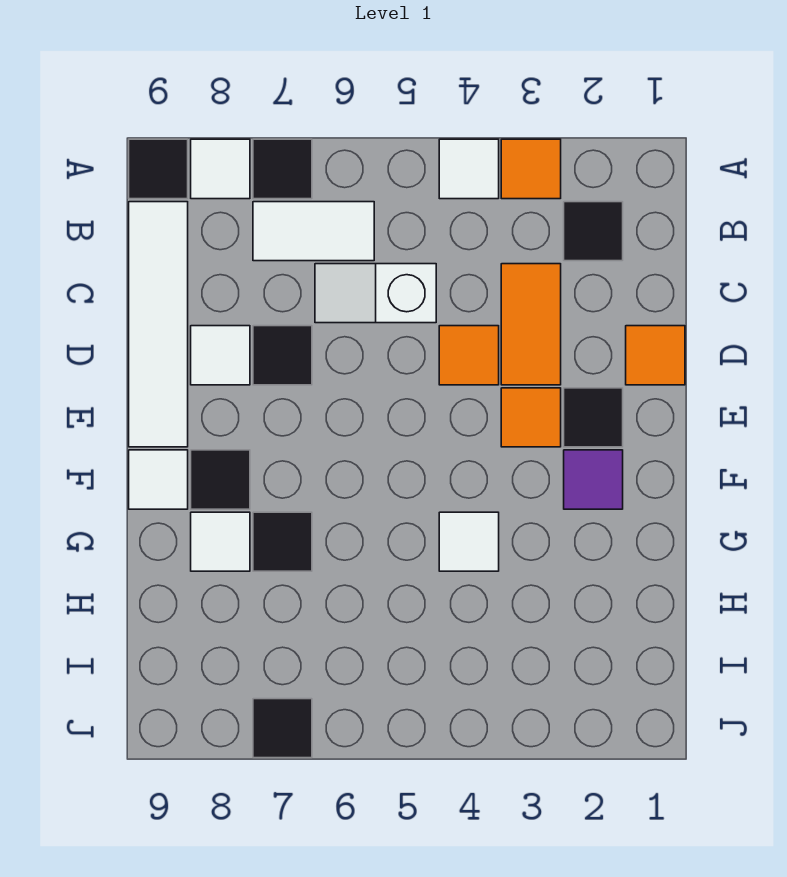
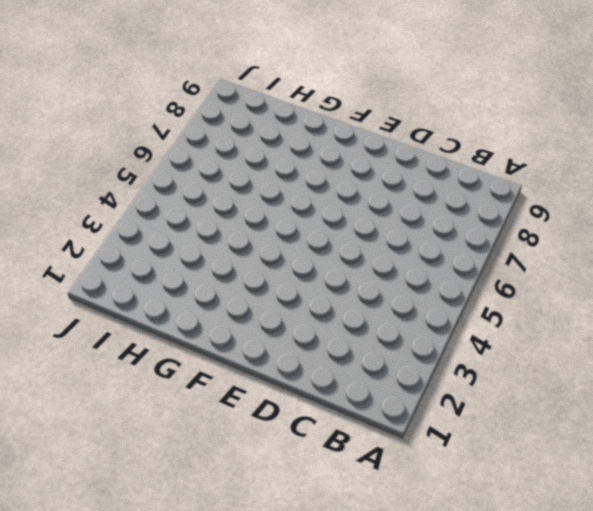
none -> orange tile A3 level 1
none -> white tile A4 level 1
none -> black tile A7 level 1

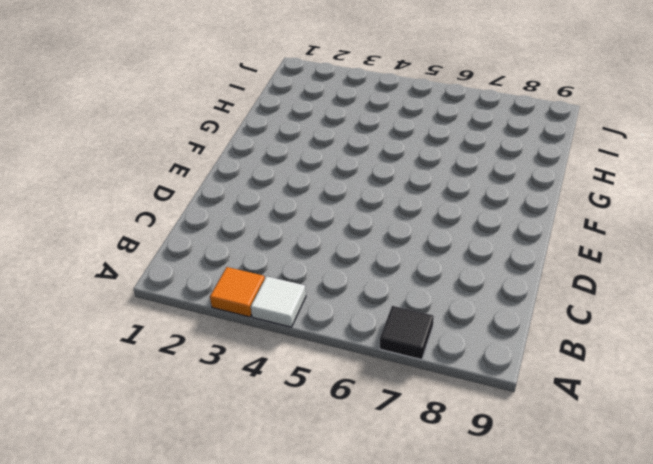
none -> white tile A8 level 1
none -> black tile A9 level 1
none -> black tile B2 level 1

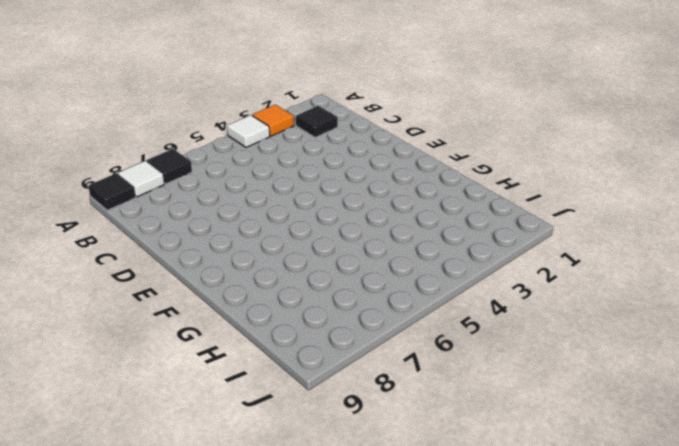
none -> white tile B6:B7 level 1
none -> white tile B9:E9 level 1
none -> orange tile C3:D3 level 1

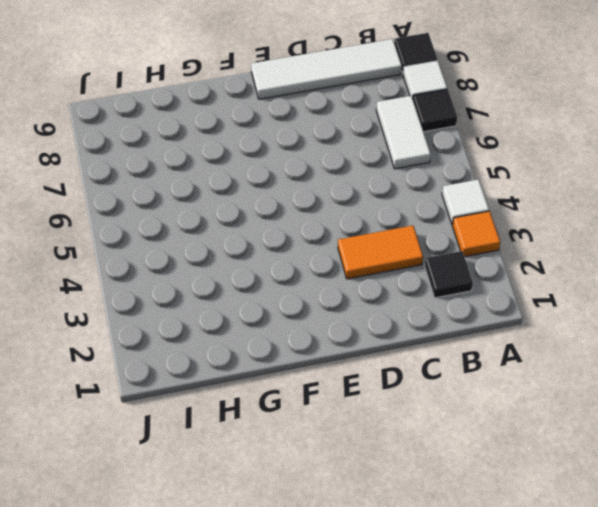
none -> white slope C5:C6 level 1 top 5
none -> orange tile D1 level 1
none -> orange tile D4 level 1

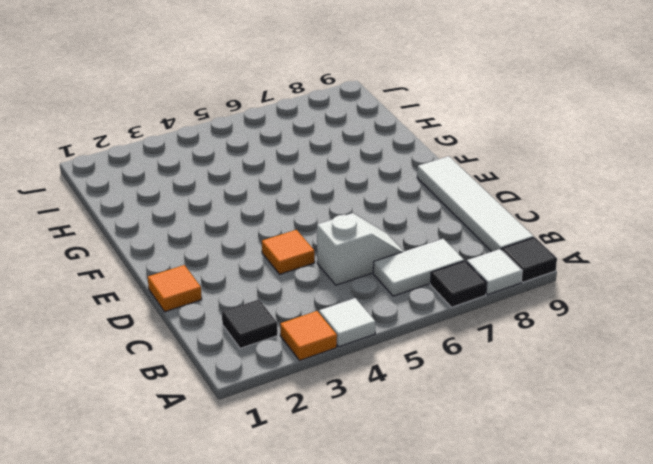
none -> orange tile C3:D3 level 1
none -> black tile D7 level 1
none -> white tile D8 level 1

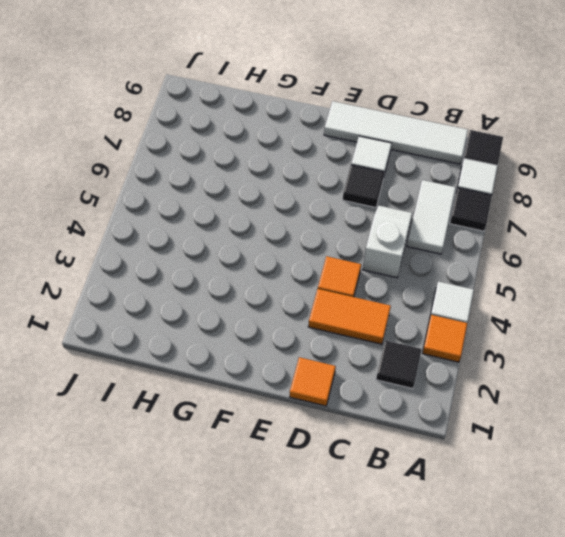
none -> black tile E2 level 1
none -> orange tile E3 level 1
none -> purple tile F2 level 1

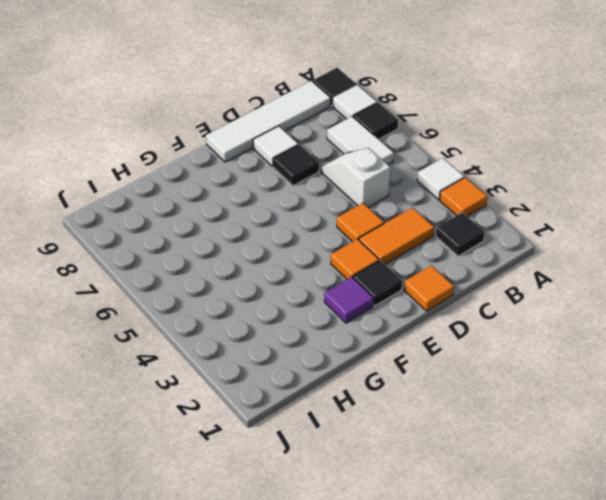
none -> black tile F8 level 1
none -> white tile F9 level 1
none -> white tile G4 level 1

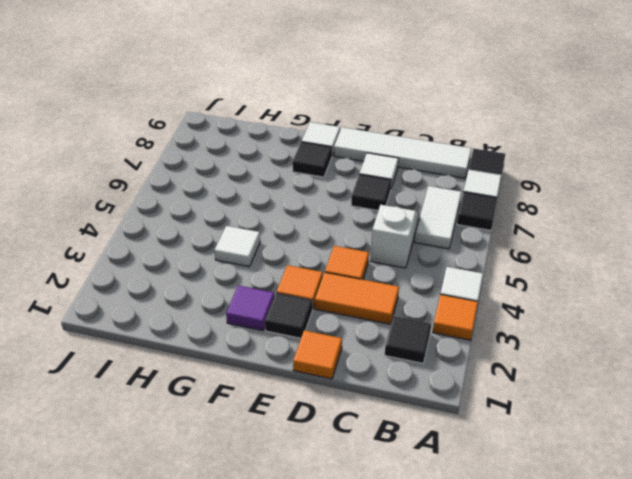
none -> black tile G7 level 1
none -> white tile G8 level 1
none -> black tile J7 level 1

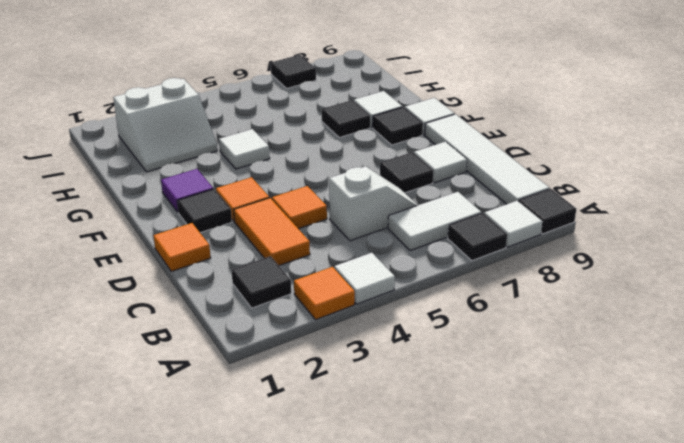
white slope H2:I3 level 1 top I -> none

